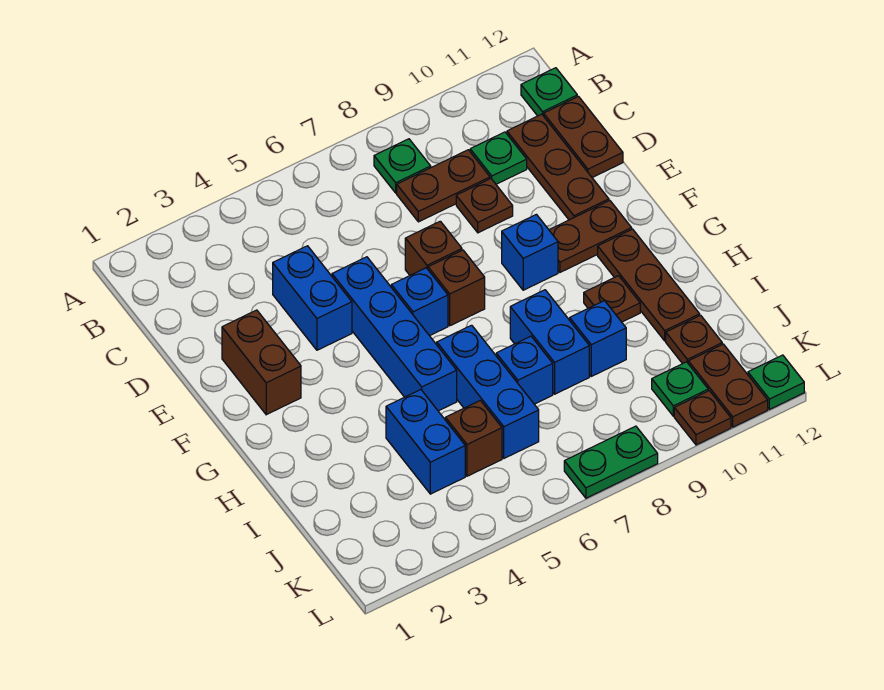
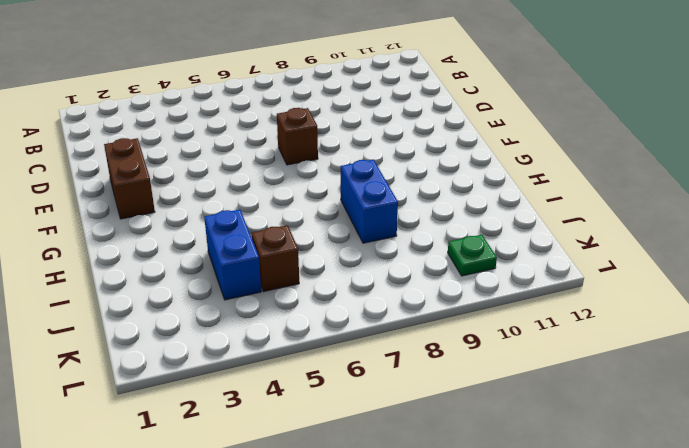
none -> green plate B8 level 1
none -> green plate B12 level 1
none -> brown plate C8:C9 level 1

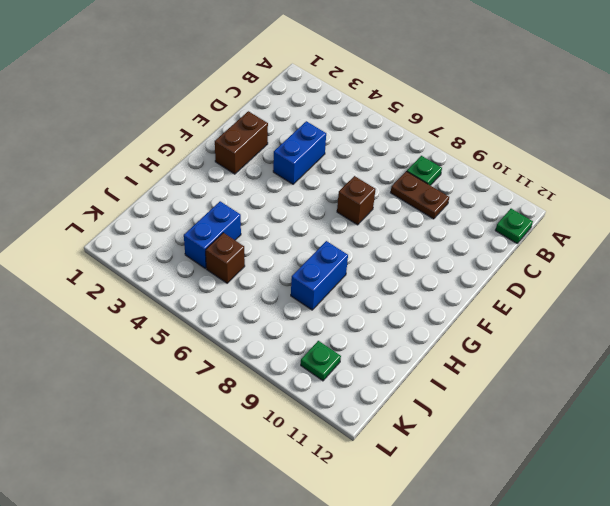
none -> green plate C10 level 1
none -> brown plate C11:E11 level 1
none -> brown plate C12:D12 level 1

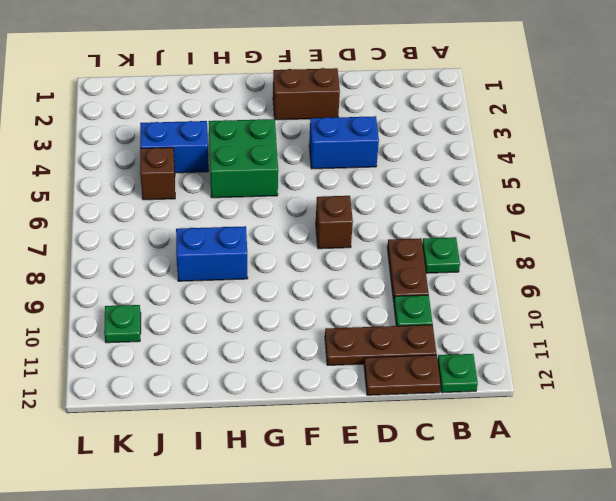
green brick G4:H5 level 1 -> blue brick E5:H5 level 1
none -> brown plate D9 level 1
none -> blue brick F6 level 1
none -> brown brick F7 level 1

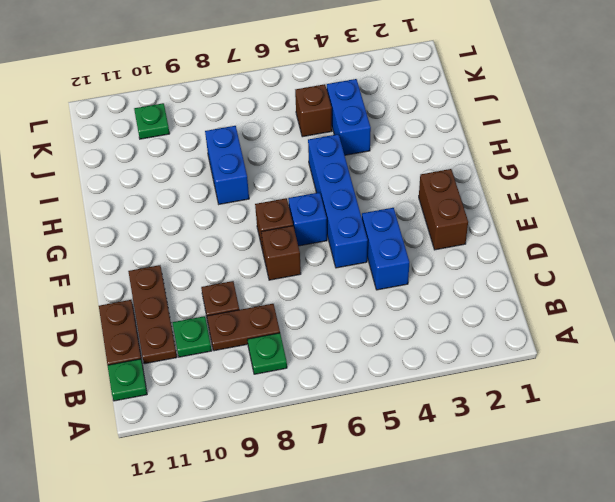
none -> blue brick F9 level 1
none -> brown plate F10:F11 level 1
none -> brown plate G11:I11 level 1

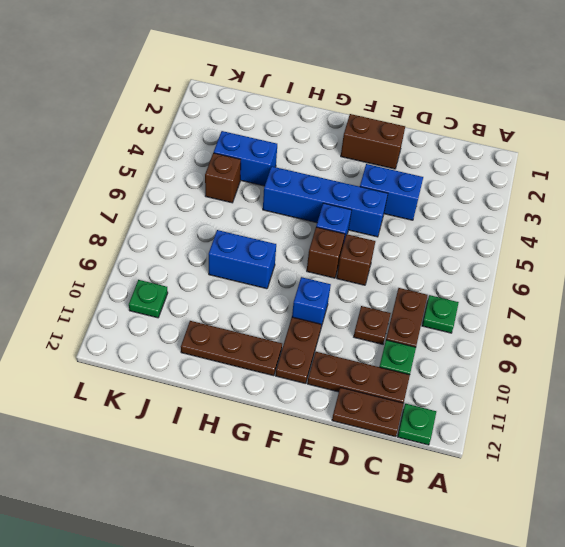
none -> blue brick H6:J6 level 1
none -> brown plate H10 level 1
none -> blue brick I7 level 1

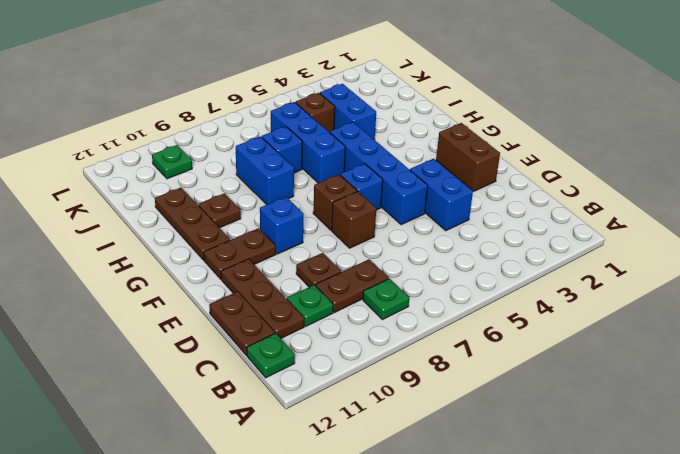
none -> blue brick I9 level 1
none -> brown plate J11 level 1
none -> brown plate K11:L11 level 1

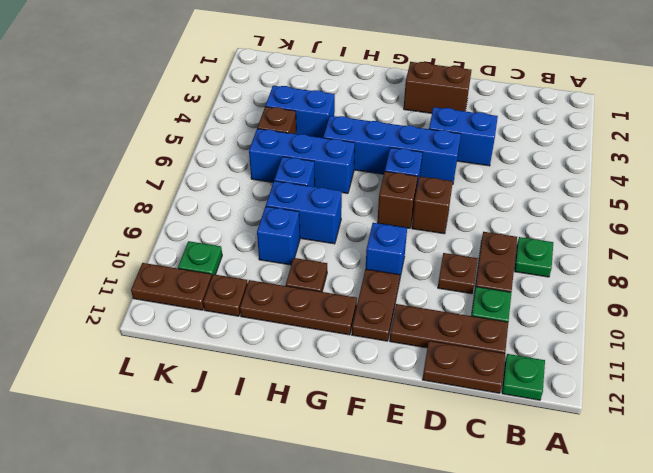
none -> green plate L7:L8 level 1
none -> brown plate L10 level 1
none -> green plate L12 level 1

